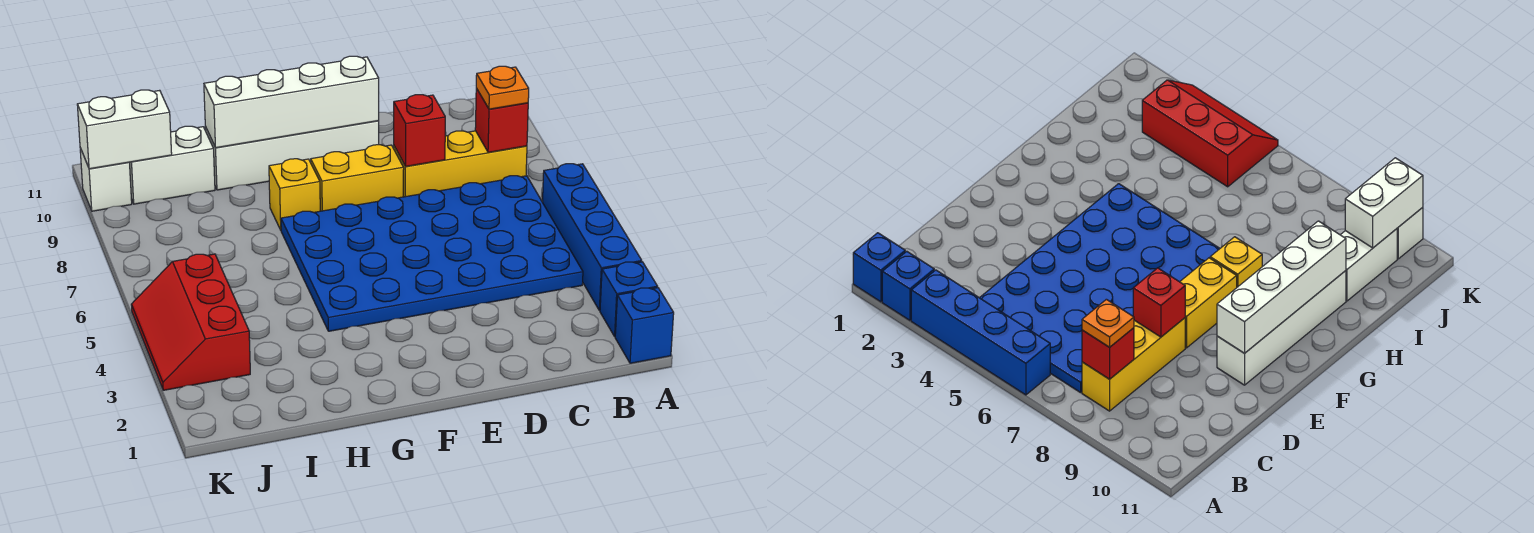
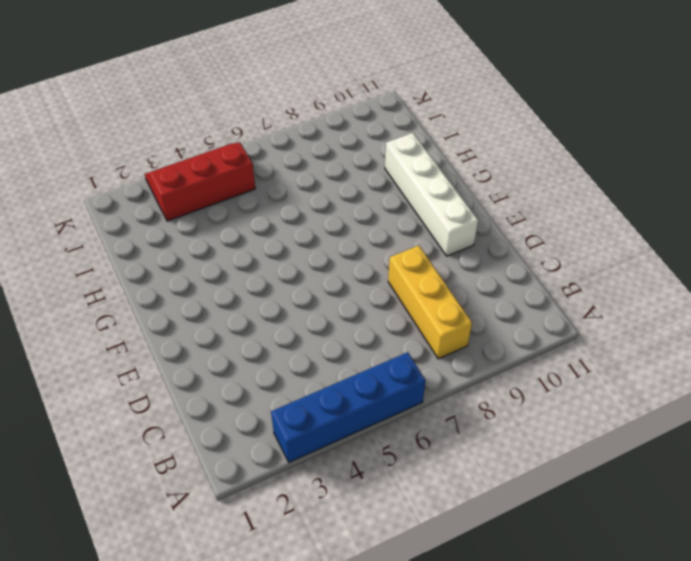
none -> blue brick A1 level 1
none -> blue brick A2 level 1
none -> blue plate B4:G7 level 1

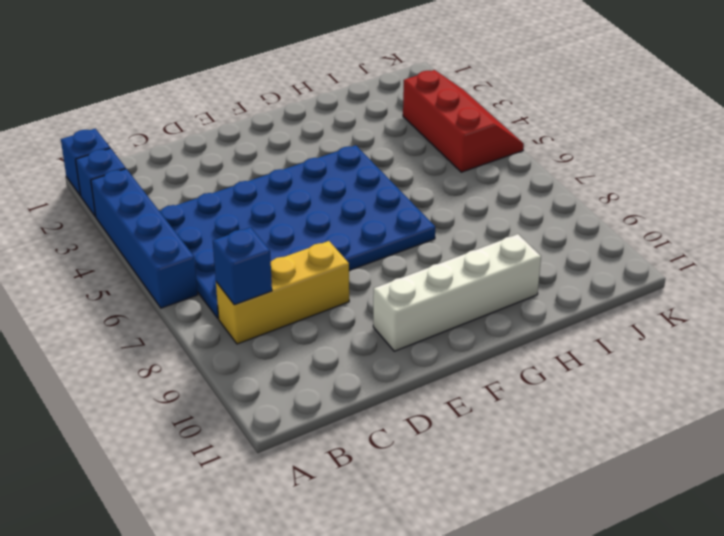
blue brick B8 level 2 -> red brick B8 level 2
none -> yellow brick E8:F8 level 1
none -> yellow brick G8 level 1
none -> white brick I10:J10 level 1

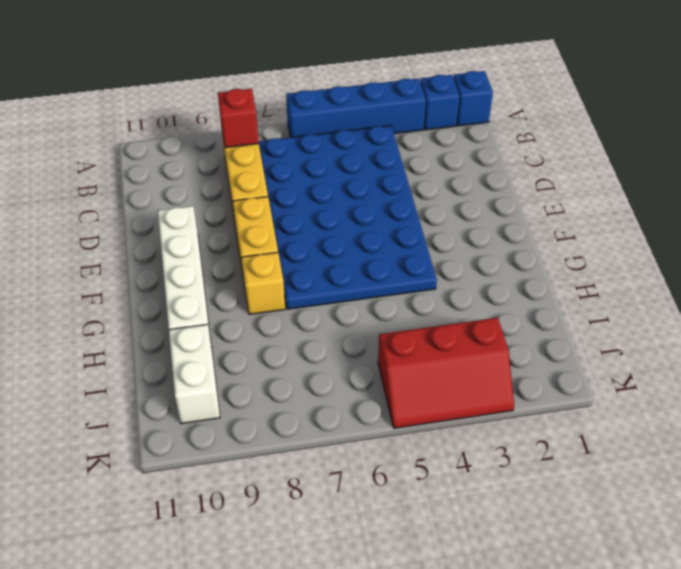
none -> white brick K10 level 1
none -> red brick D8 level 2
none -> white brick E10:H10 level 2

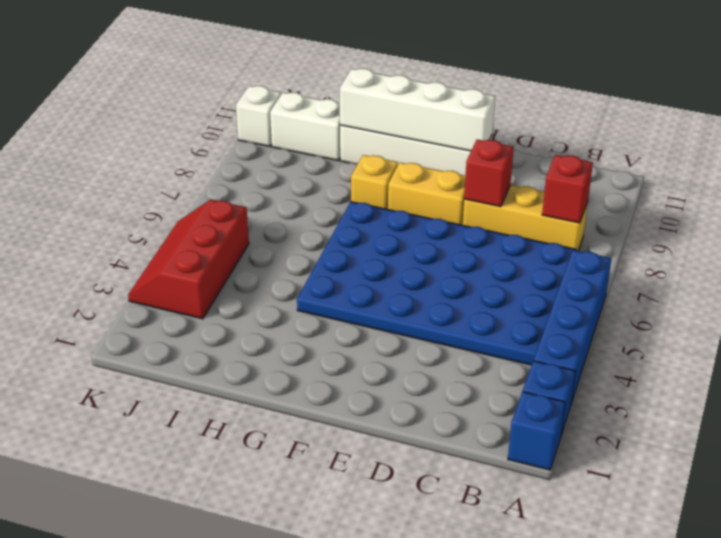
none -> white brick J10:K10 level 2
none -> orange plate B8 level 3

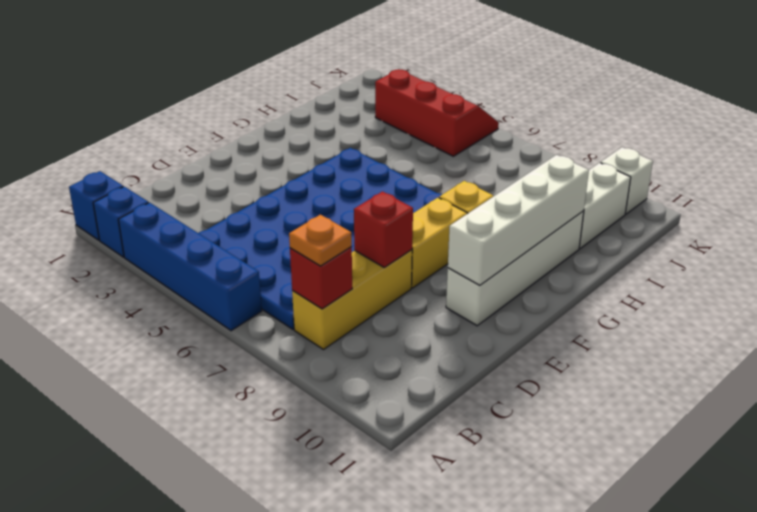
none -> white brick J10:K10 level 2

